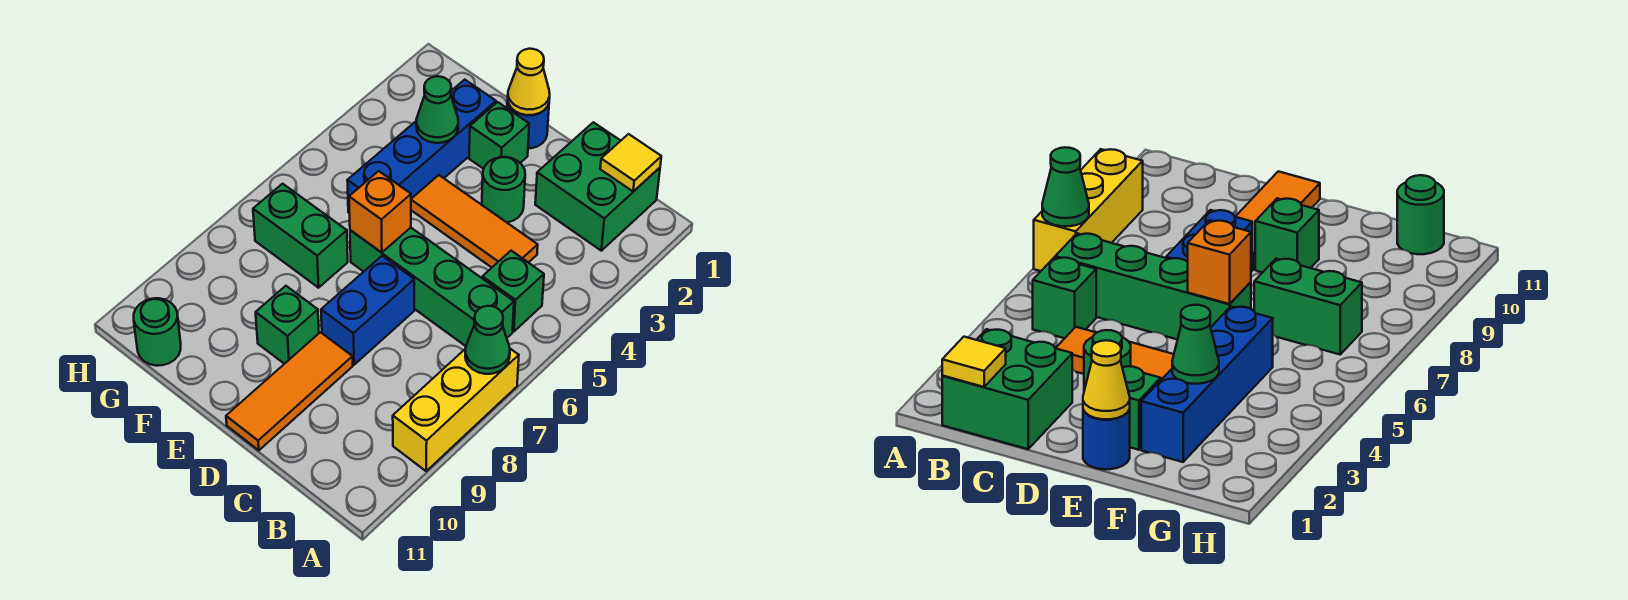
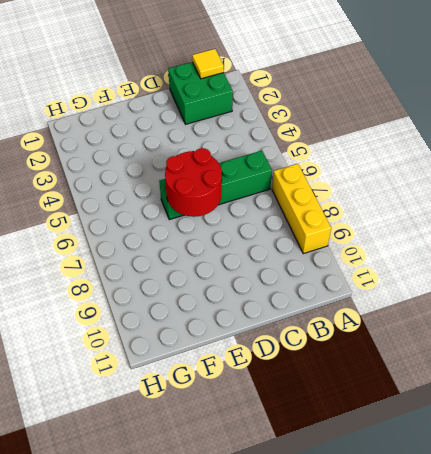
red round brick D6:E7 level 2 -> orange brick E6 level 2
none -> green brick B5 level 1
none -> orange tile C4:E4 level 1
none -> green round brick D3 level 1

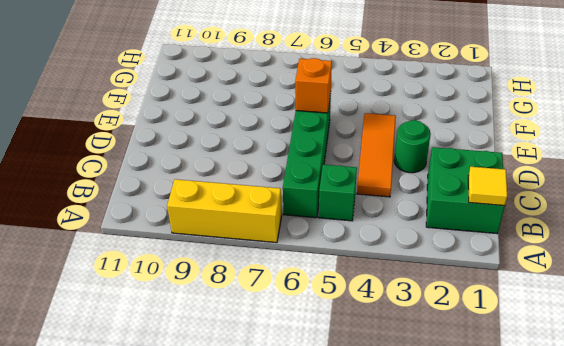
none -> blue brick D7:D8 level 1
none -> orange tile D9:D11 level 1
none -> blue round brick E1 level 1

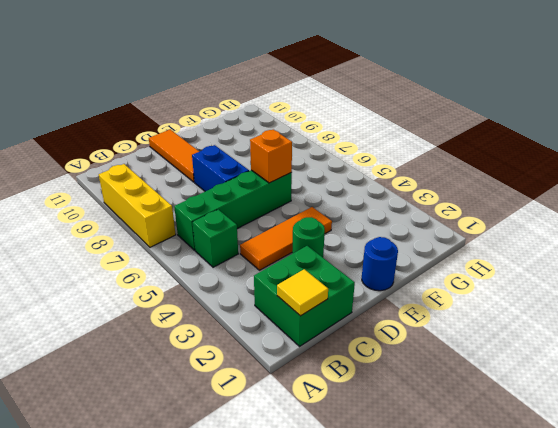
none -> green brick E2 level 1
none -> green brick E9 level 1
none -> blue brick F2:F5 level 1

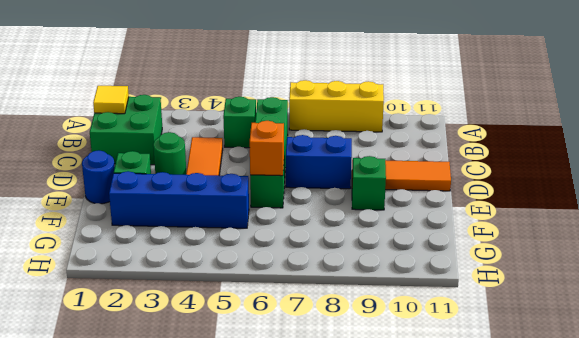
none -> green brick F7:G7 level 1
none -> green round brick G11 level 1
none -> green cone A7 level 2

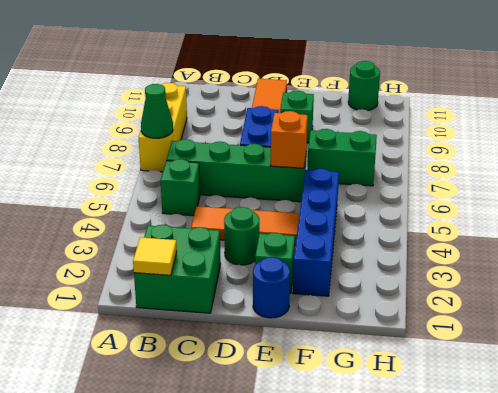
none -> yellow cone E1 level 2
none -> green cone F3 level 2

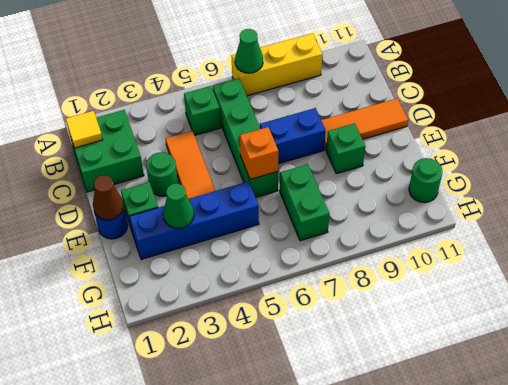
brown cone E1 level 2 -> yellow cone E1 level 2

